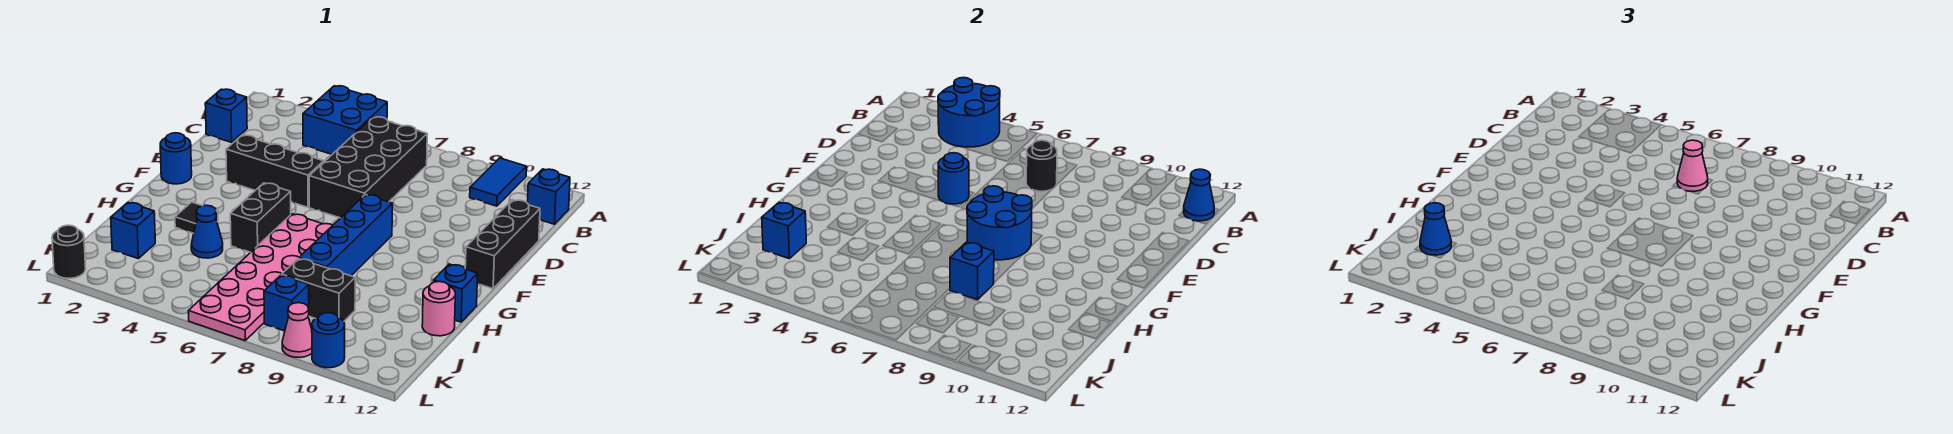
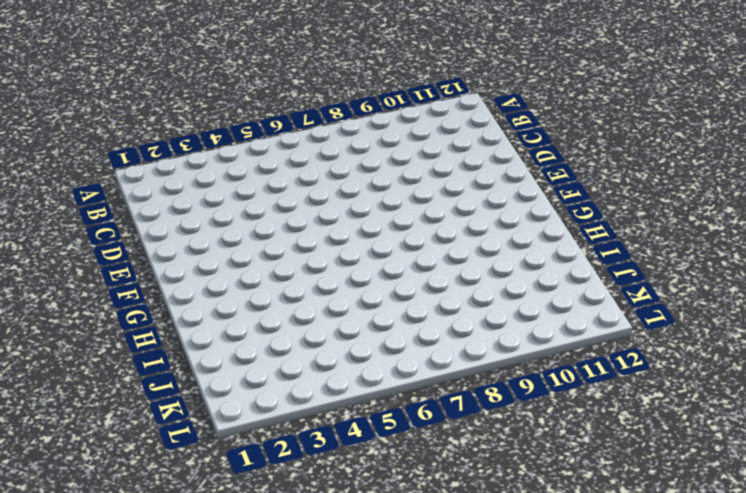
none -> blue brick A4:B5 level 1
none -> blue tile A10:B10 level 1
none -> black brick B6:E7 level 1
none -> blue brick B12 level 1

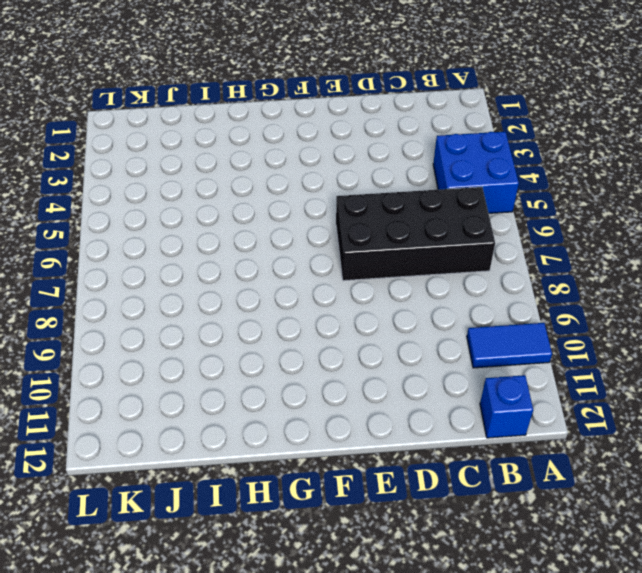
none -> blue brick C1 level 1
none -> black brick D12:F12 level 1
none -> black brick E3:E5 level 1
none -> blue round brick F1 level 1

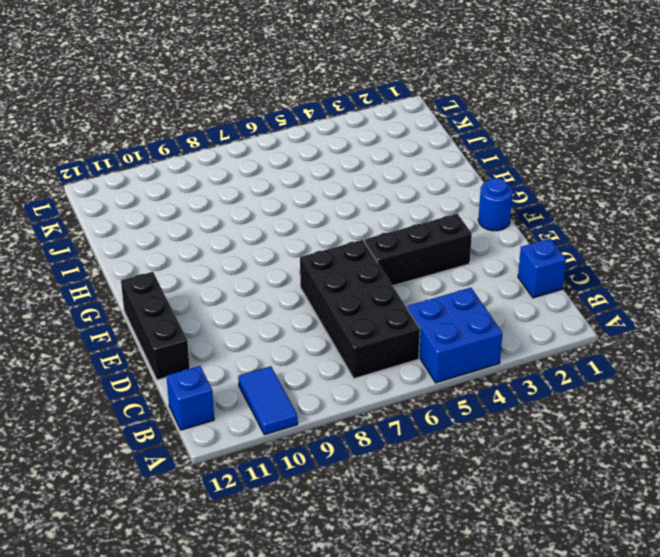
none -> blue brick F8:I8 level 1
none -> black brick G5:H5 level 1
none -> pink plate G6:L7 level 1
none -> black tile H3 level 1

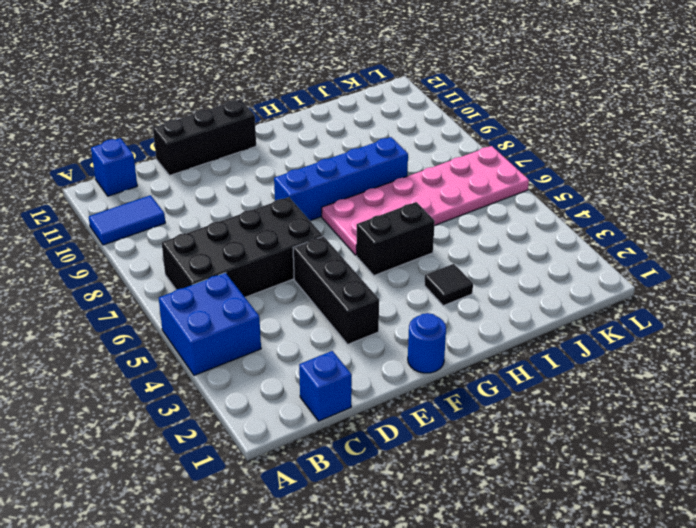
none -> blue brick H12 level 1
none -> blue cone I4 level 1
none -> pink round brick I12 level 1
none -> blue brick J2 level 1

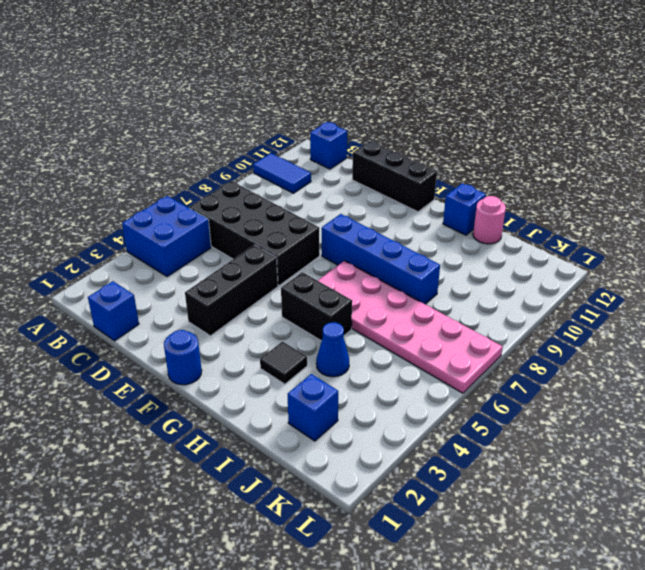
none -> black brick J8:J9 level 1
none -> blue brick K8 level 1
none -> black round brick L1 level 1
none -> pink cone L9 level 1

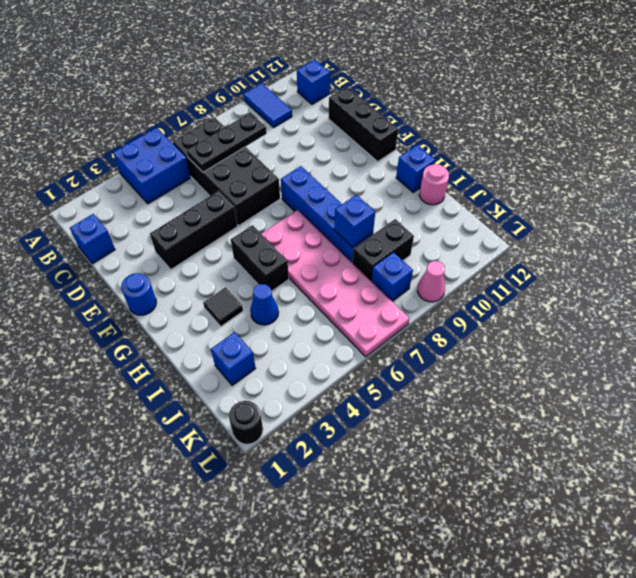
black plate C6:C8 level 2 -> black round brick C7 level 2
none -> blue round brick L10 level 1
none -> blue round brick A3:B4 level 2
none -> blue cone B12 level 2
none -> blue round brick E5 level 2

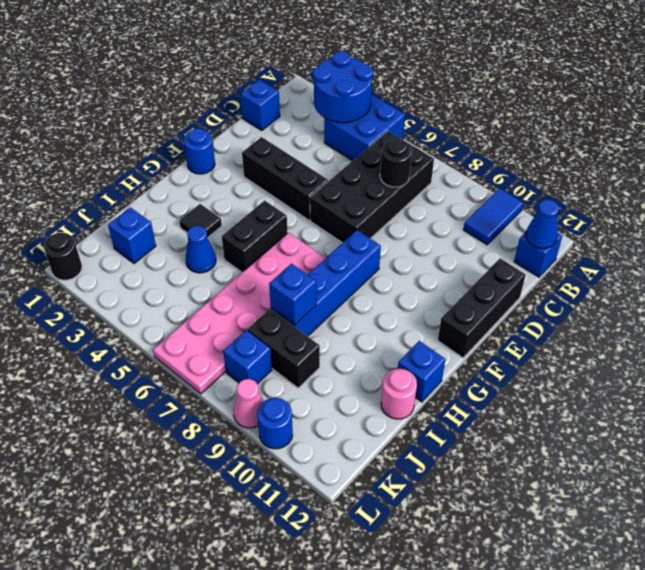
none -> blue round brick E5 level 2
none -> blue round brick F7:G8 level 2
none -> blue brick J2 level 2
none -> pink cone C7 level 3

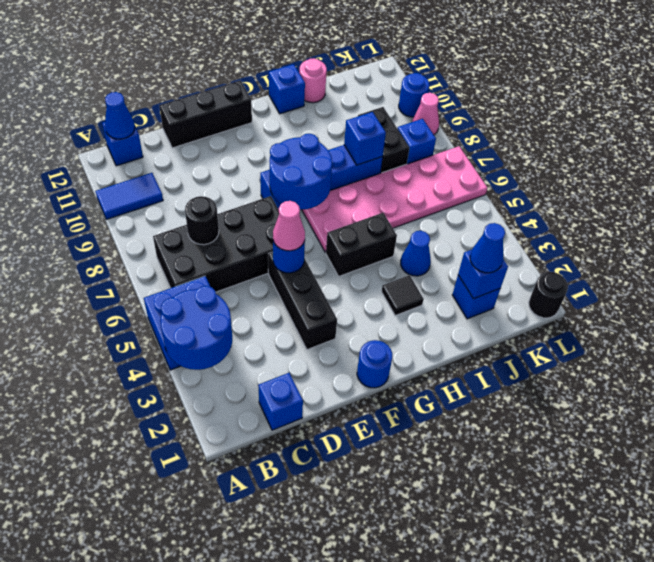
pink cone E5 level 3 -> pink cone C7 level 3

